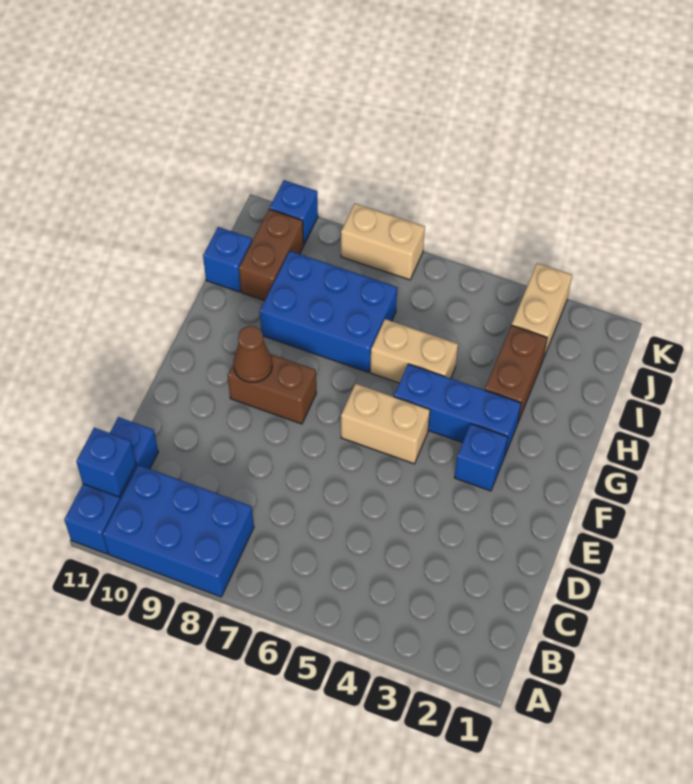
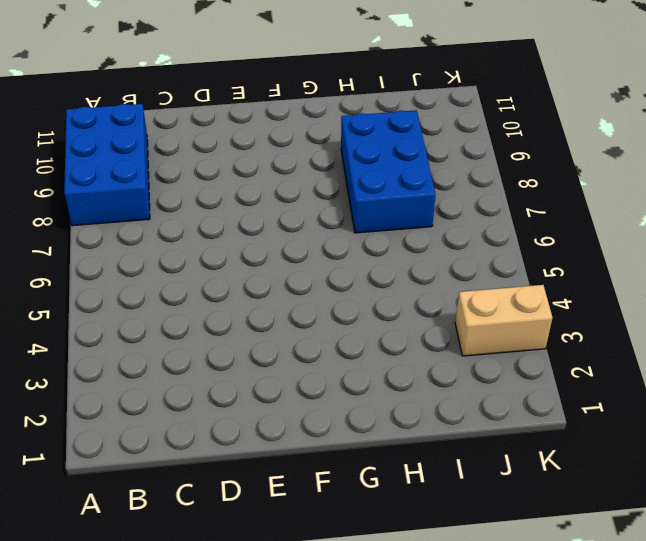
none -> blue brick A11:C11 level 1
none -> blue brick F3 level 1
none -> tan brick F5:F6 level 1

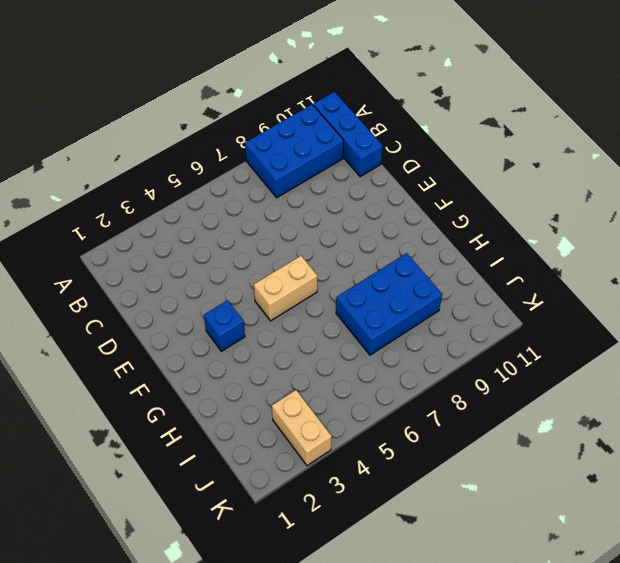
none -> brown brick F8:F9 level 1
none -> blue brick G3:G5 level 1
none -> brown brick H3:I3 level 1

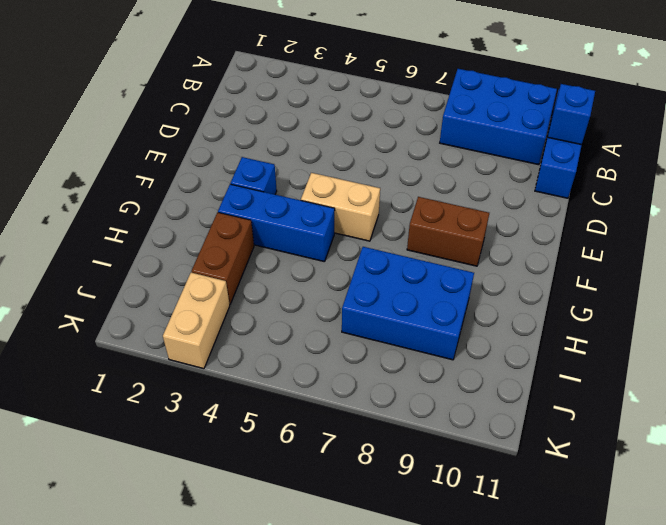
none -> tan brick H5:H6 level 1
none -> brown brick I10:J10 level 1
none -> blue brick I11 level 1

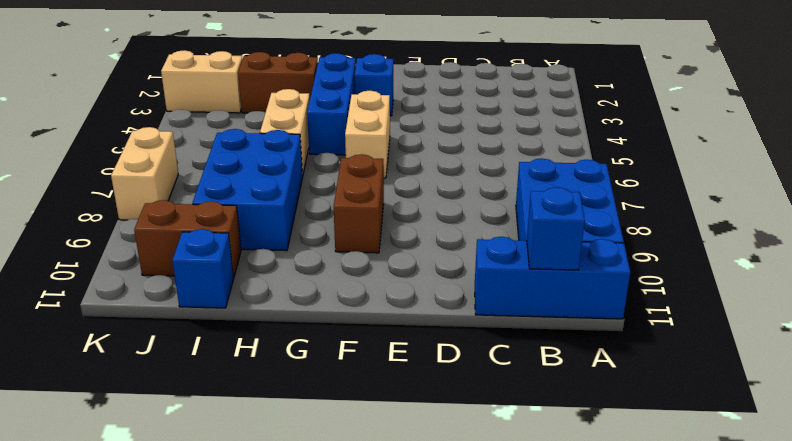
none -> blue brick K10 level 1
none -> brown cone F9 level 2

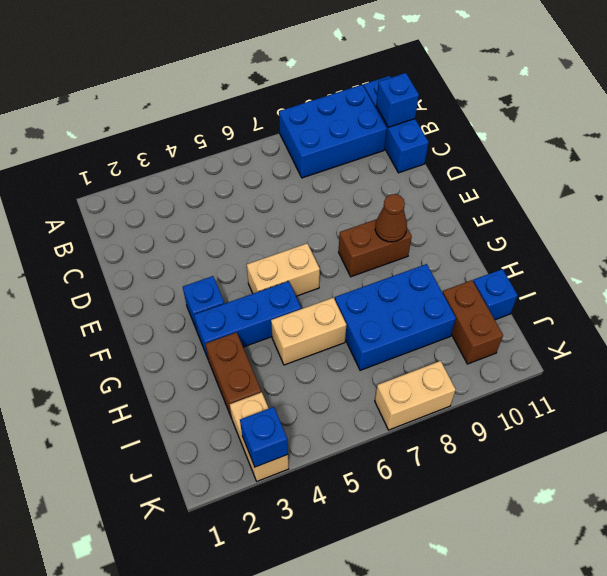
blue brick K3 level 2 -> blue brick K10 level 1

